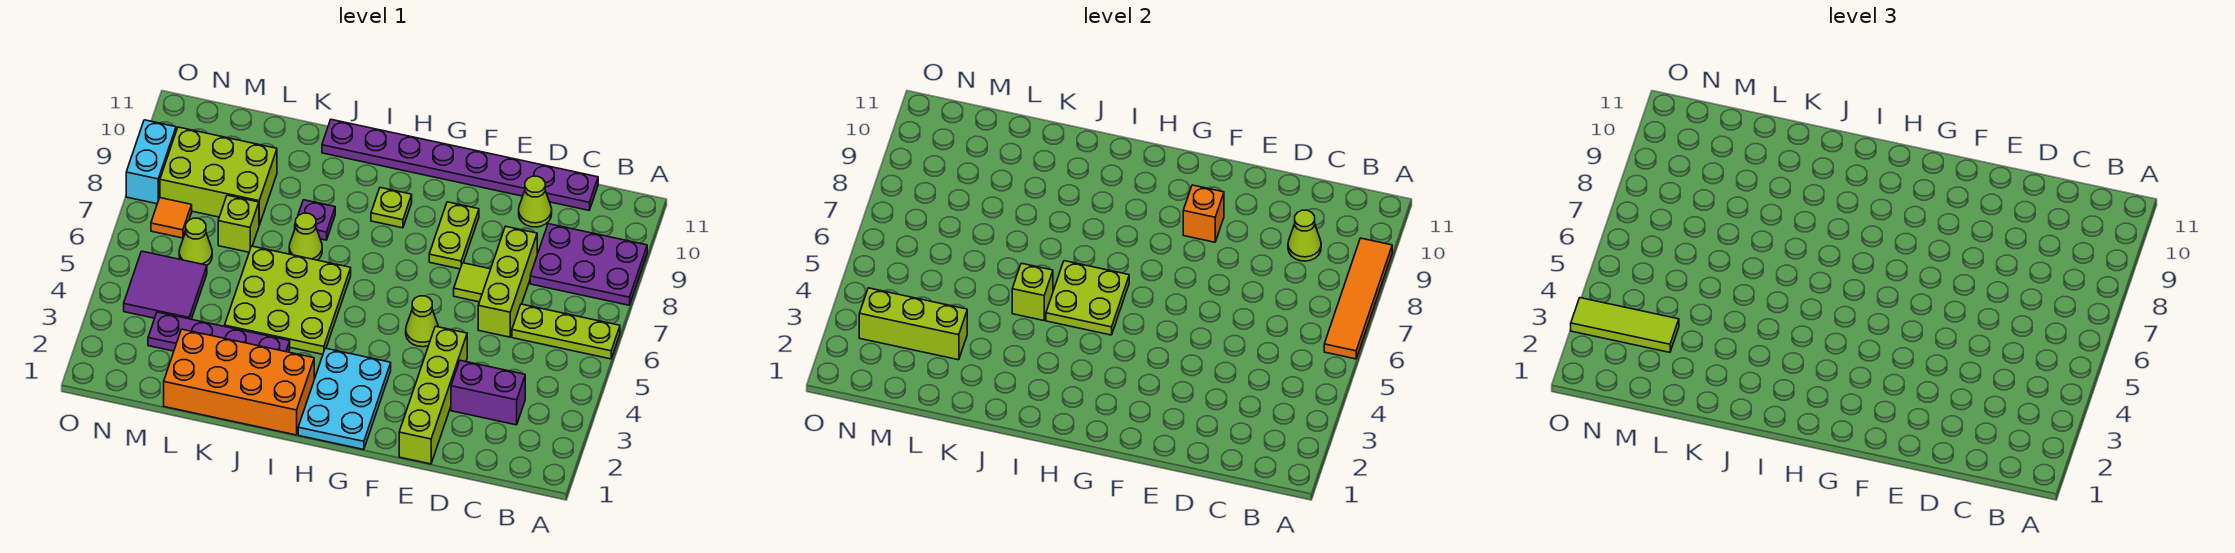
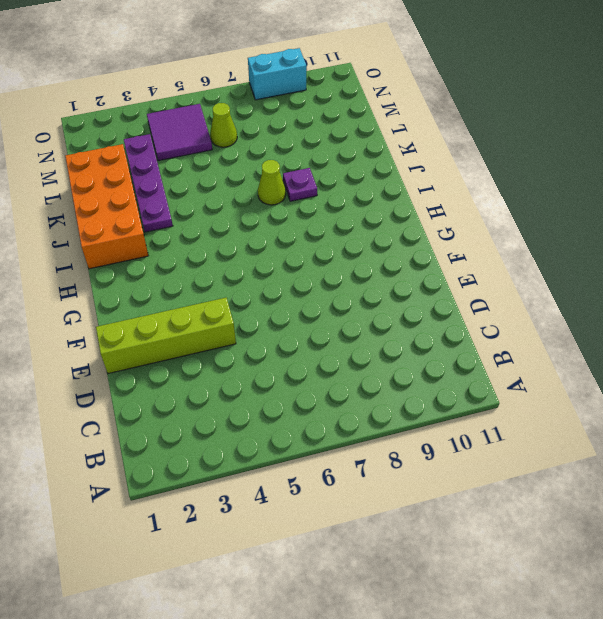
none -> lime plate A6:C6 level 1
none -> purple plate A8:C9 level 1
none -> purple brick C3:D3 level 1
none -> purple plate C11:J11 level 1

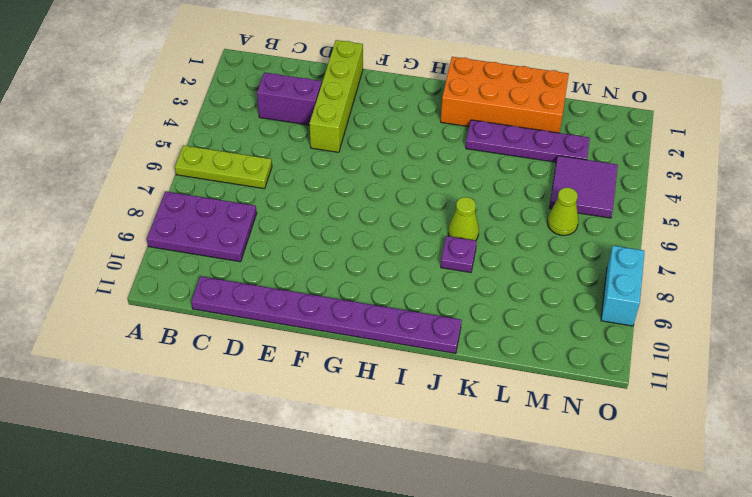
none -> lime brick D6:D8 level 1
none -> lime cone D10 level 1
none -> lime tile E7 level 1
none -> lime cone F5 level 1

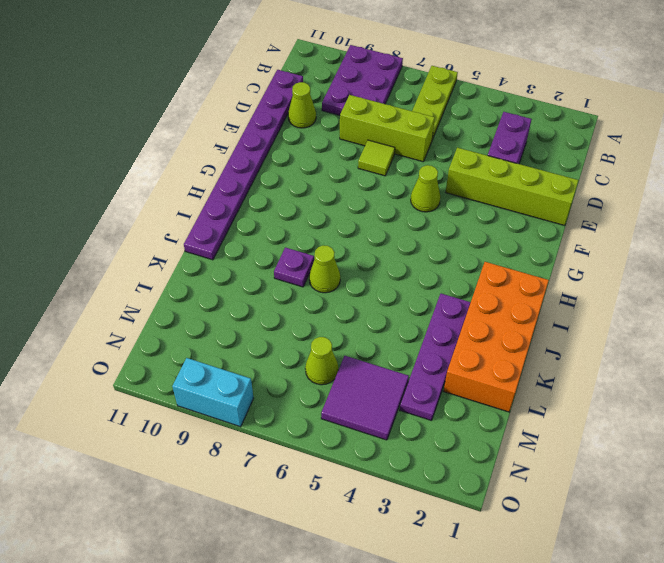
none -> lime plate F8:F9 level 1
none -> cyan plate G1:H3 level 1
none -> lime plate H9 level 1
none -> lime plate I4:K6 level 1

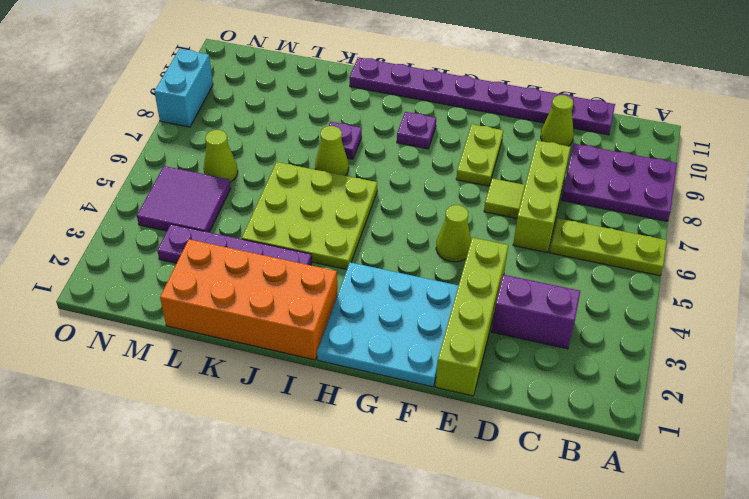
cyan plate F1:H3 level 1 -> cyan plate G1:H3 level 1
purple plate H9 level 1 -> lime plate H9 level 1
none -> lime brick L7 level 1
none -> lime brick L8:N9 level 1
none -> orange tile N7 level 1
none -> orange tile A6:A9 level 2

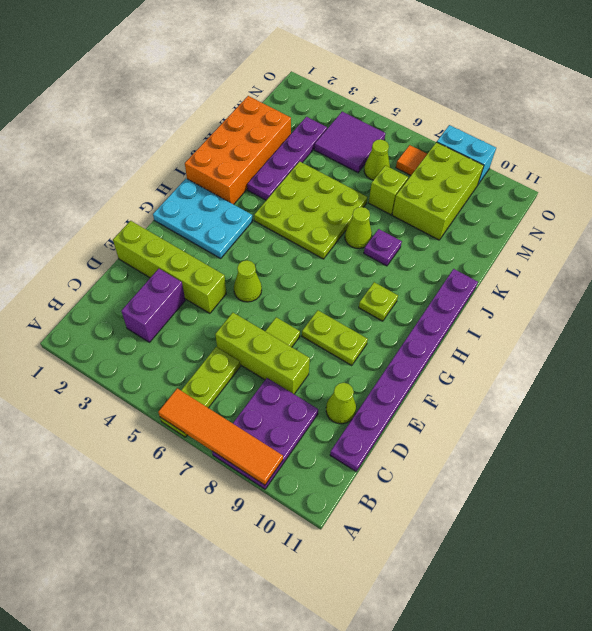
none -> lime cone C9 level 2
none -> orange brick F9 level 2
none -> lime plate H5:I6 level 2
none -> lime brick J5 level 2

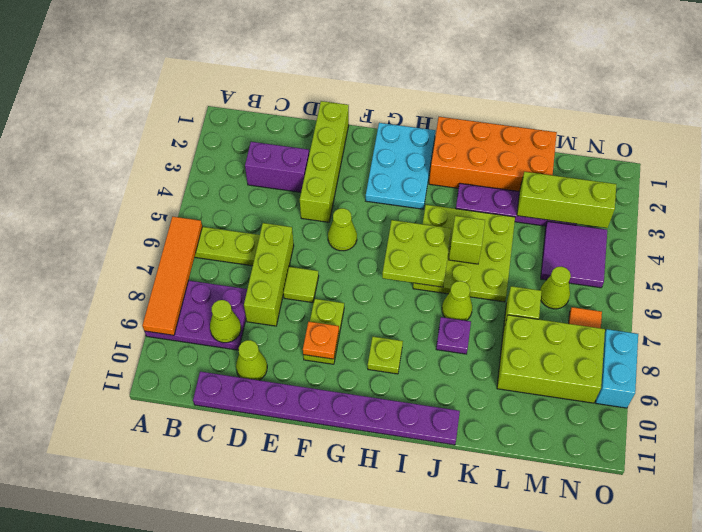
orange plate F9 level 2 -> orange brick F9 level 2
none -> lime tile M3:O3 level 3

